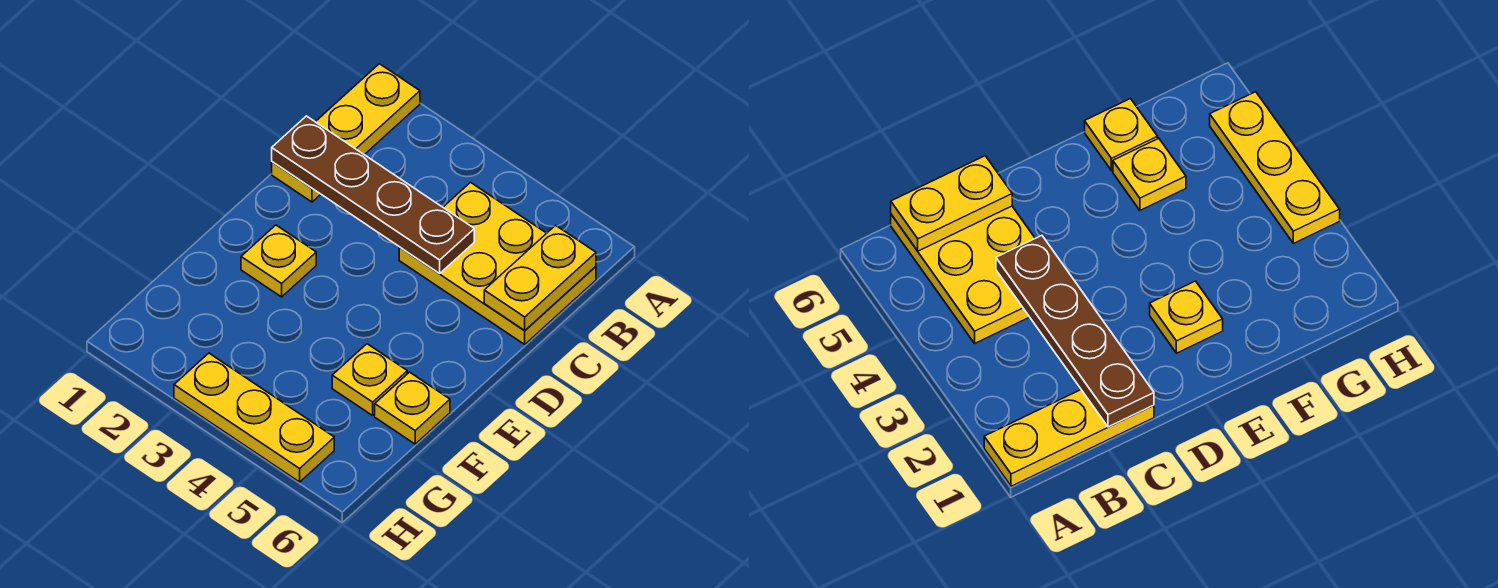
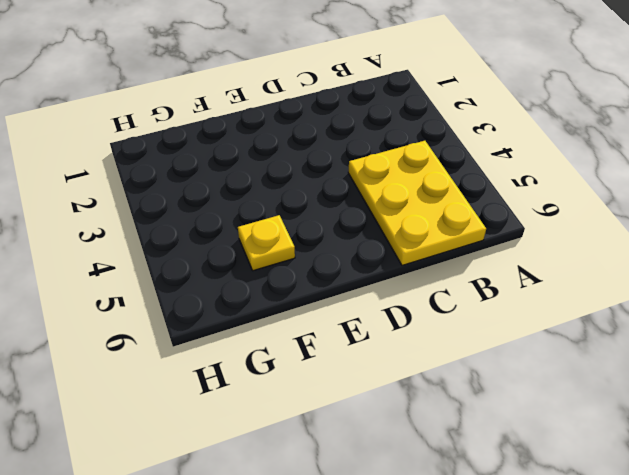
none -> yellow plate A1:C1 level 1
none -> yellow plate E2 level 1

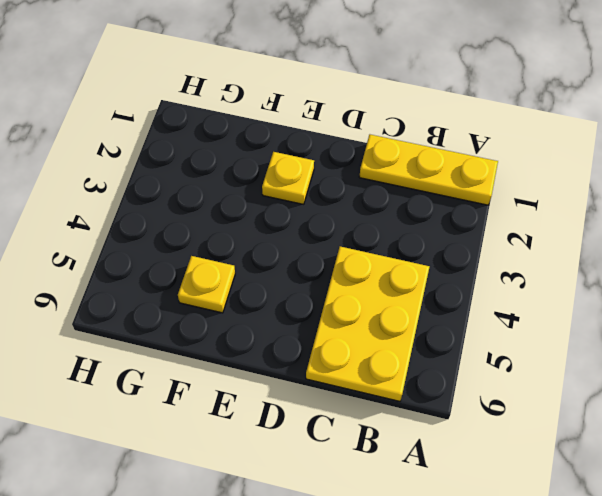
none -> yellow plate F6 level 1
none -> yellow plate H3:H5 level 1

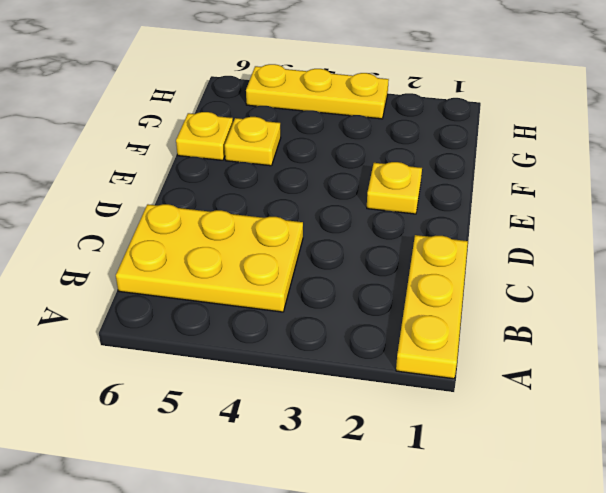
none -> yellow plate B6:C6 level 2
none -> brown plate C1:C4 level 2

